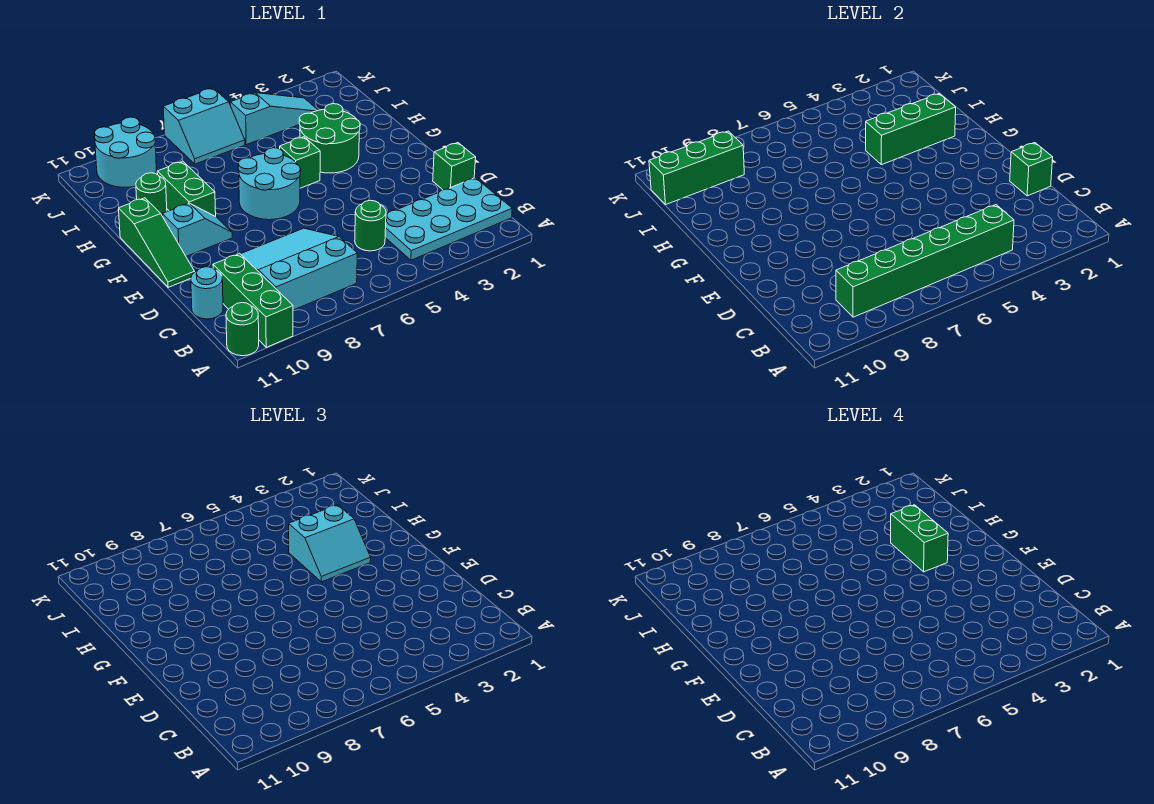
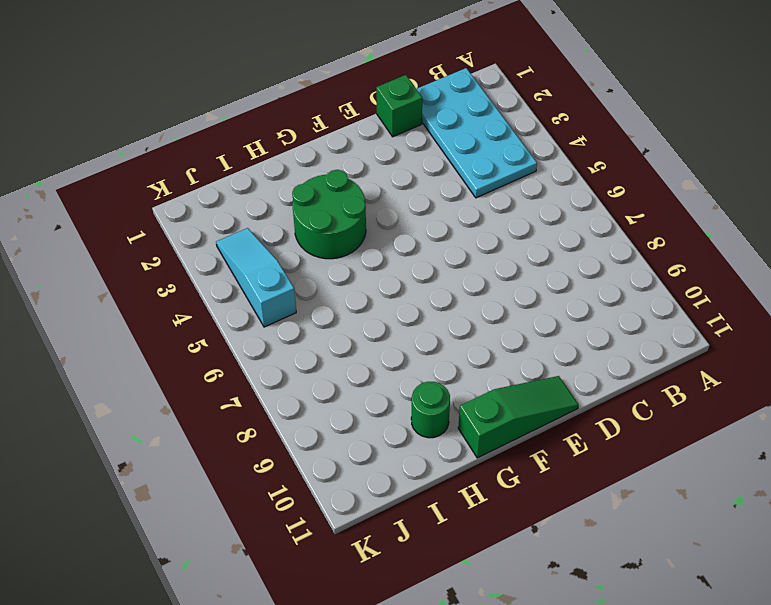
none -> green brick A10:C10 level 1
none -> green round brick A11 level 1
none -> cyan slope B7:D9 level 1 top B

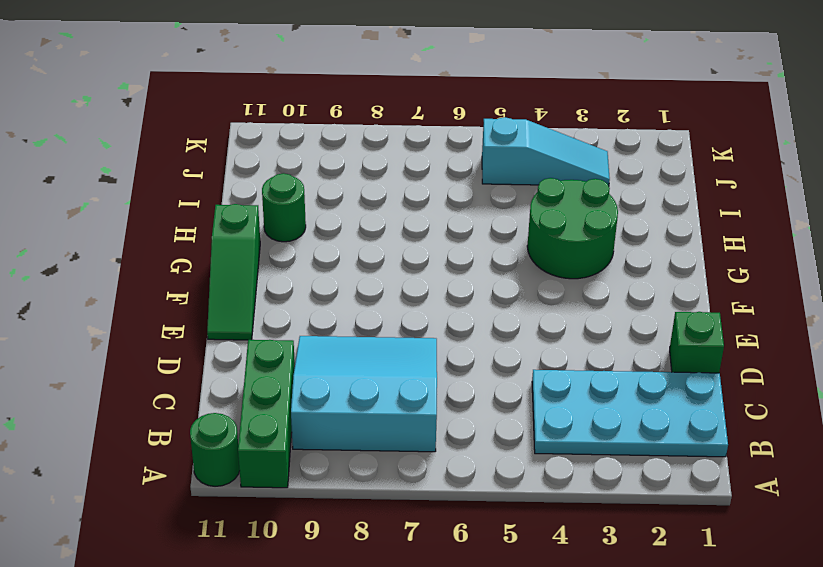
none -> green round brick C5 level 1
none -> cyan round brick C11 level 1
none -> cyan round brick F6:G7 level 1

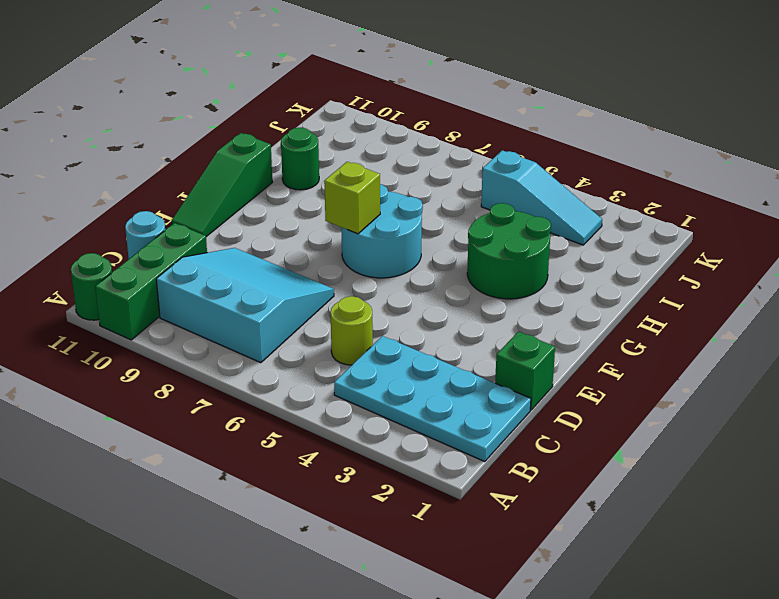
lime round brick C5 level 1 -> green round brick C5 level 1
lime brick F7 level 2 -> none
none -> cyan slope F9:F10 level 1 top 10
none -> green brick G5 level 1
none -> green brick G9:H9 level 1

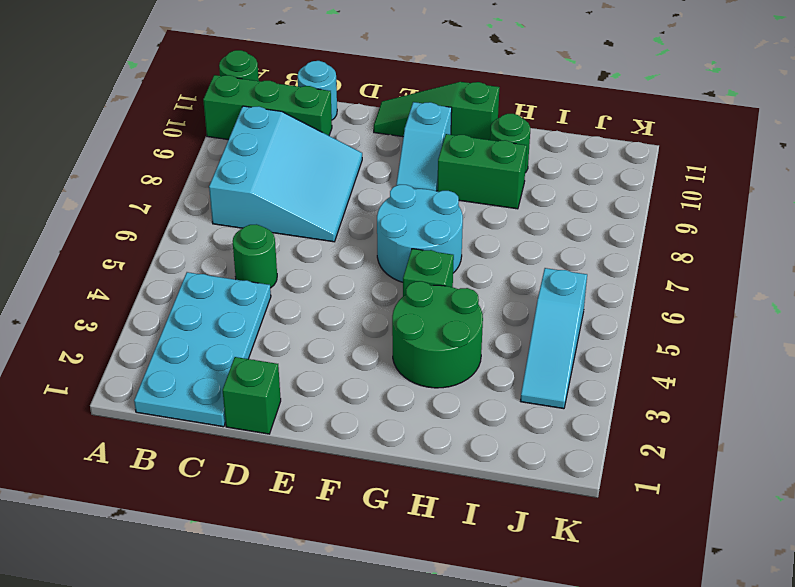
none -> cyan slope J6:K7 level 1 top K
none -> cyan round brick J9:K10 level 1
none -> green brick B4:B9 level 2

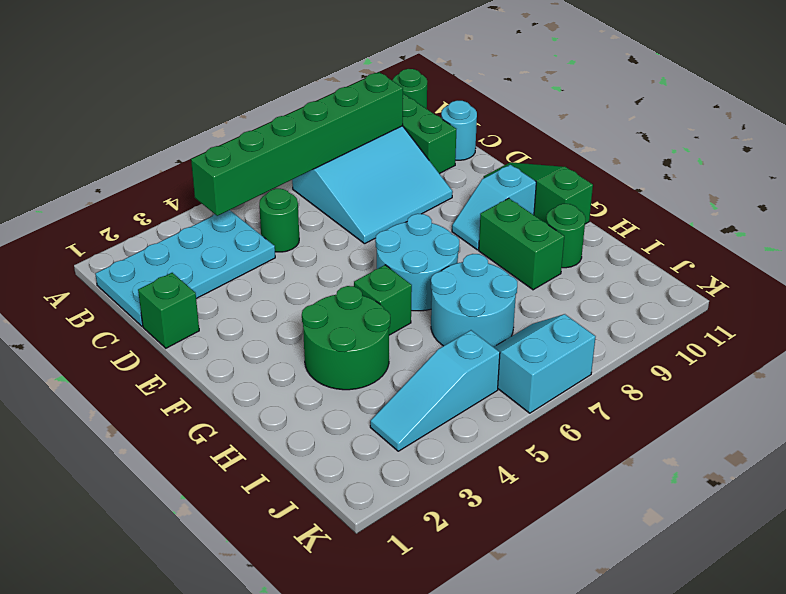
cyan round brick H6:I7 level 1 -> cyan round brick J9:K10 level 1
none -> green brick D1 level 2
none -> green brick H2:H4 level 2
none -> green brick J9:J11 level 2

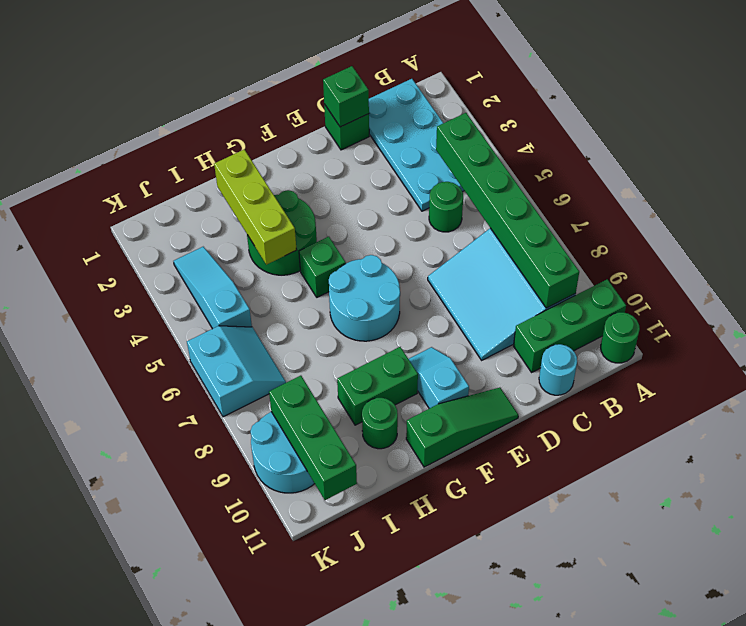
lime brick H2:H4 level 2 -> green brick H2:H4 level 2
none -> cyan slope G3:H4 level 3 top H
none -> green brick G3:H3 level 4

